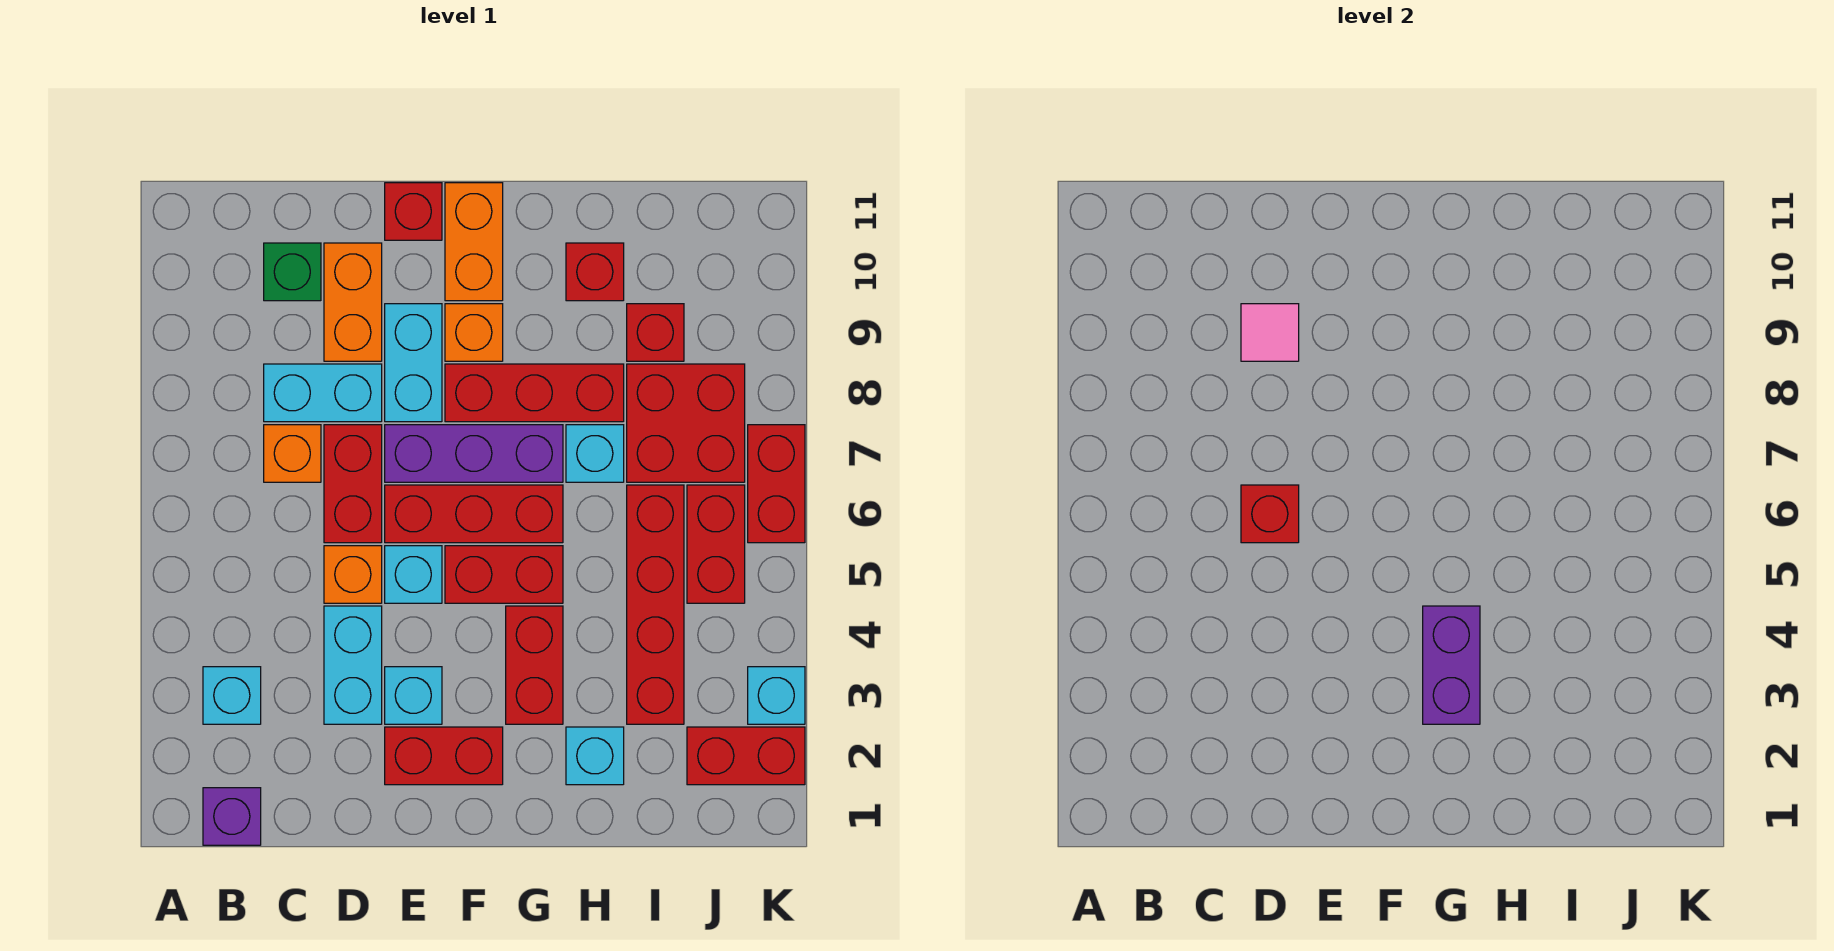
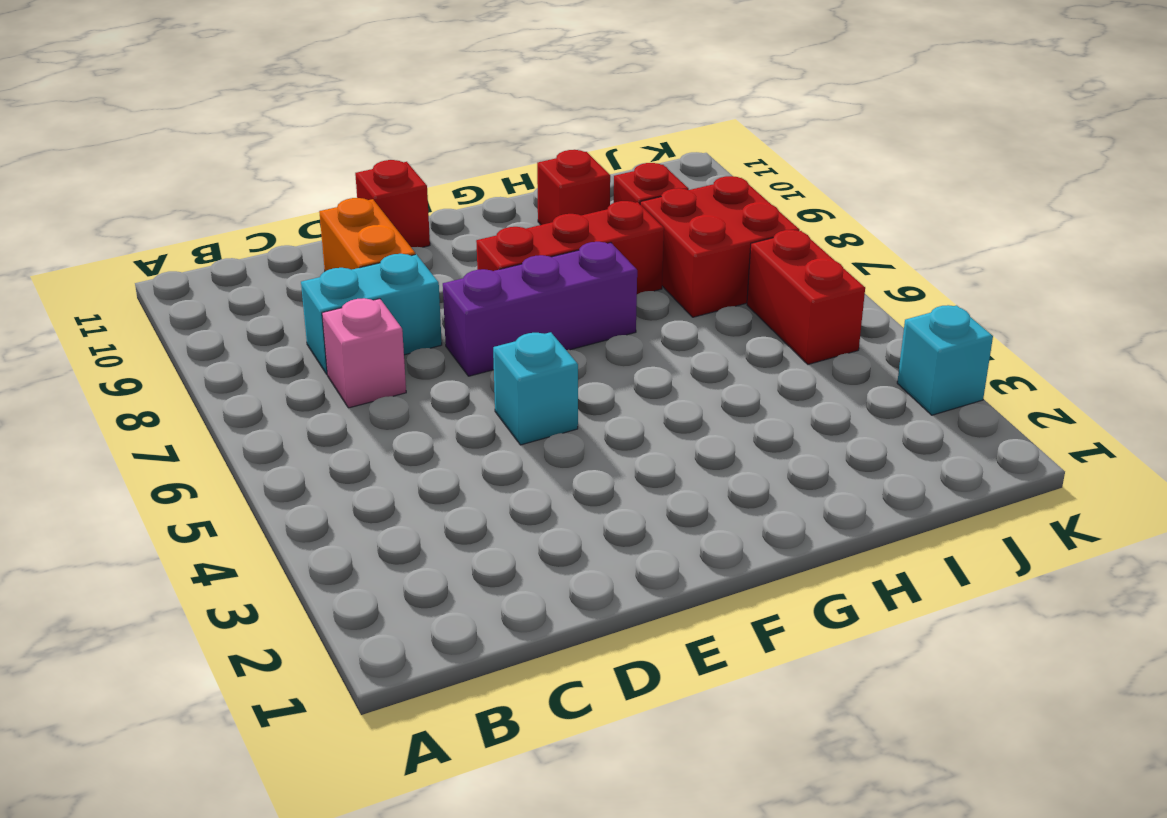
pink brick C7 level 1 -> orange brick C7 level 1
none -> purple brick B1 level 1
none -> cyan brick B3 level 1
none -> green brick C10 level 1
none -> cyan brick D3:D4 level 1

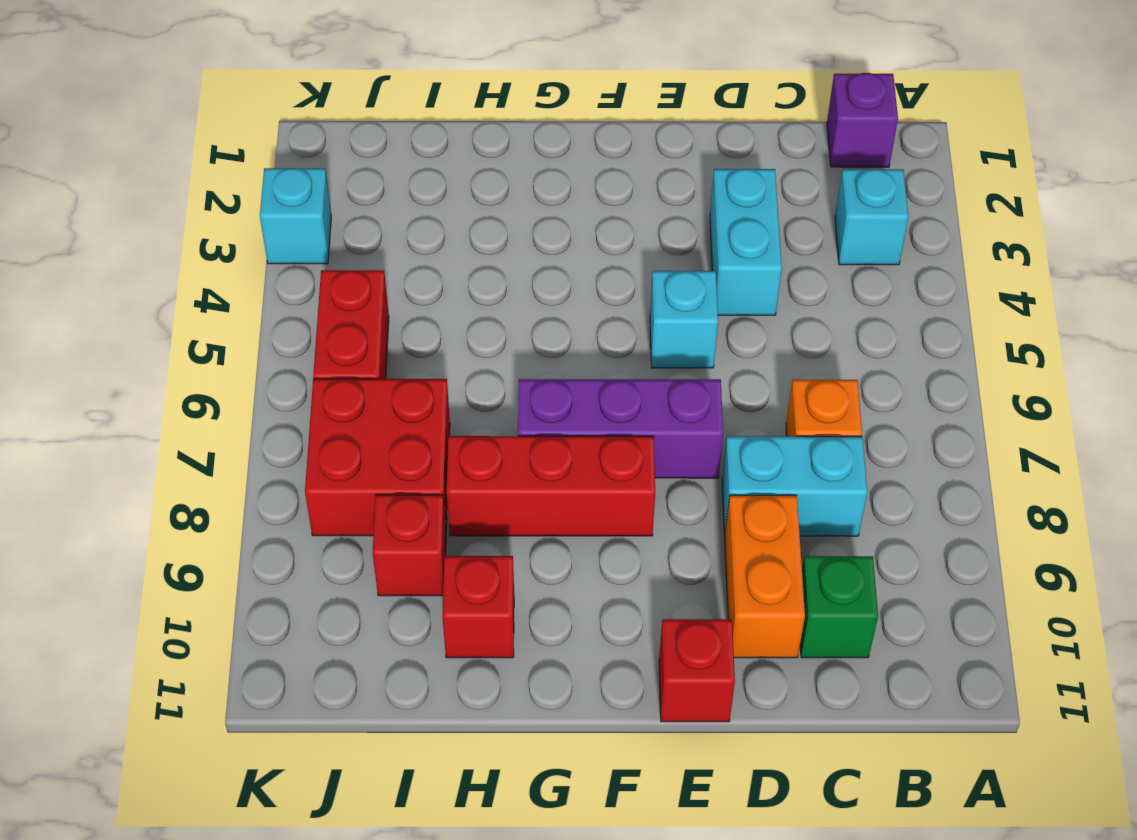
none -> orange brick D5 level 1
none -> red brick D6:D7 level 1
none -> red brick E2:F2 level 1
none -> cyan brick E3 level 1

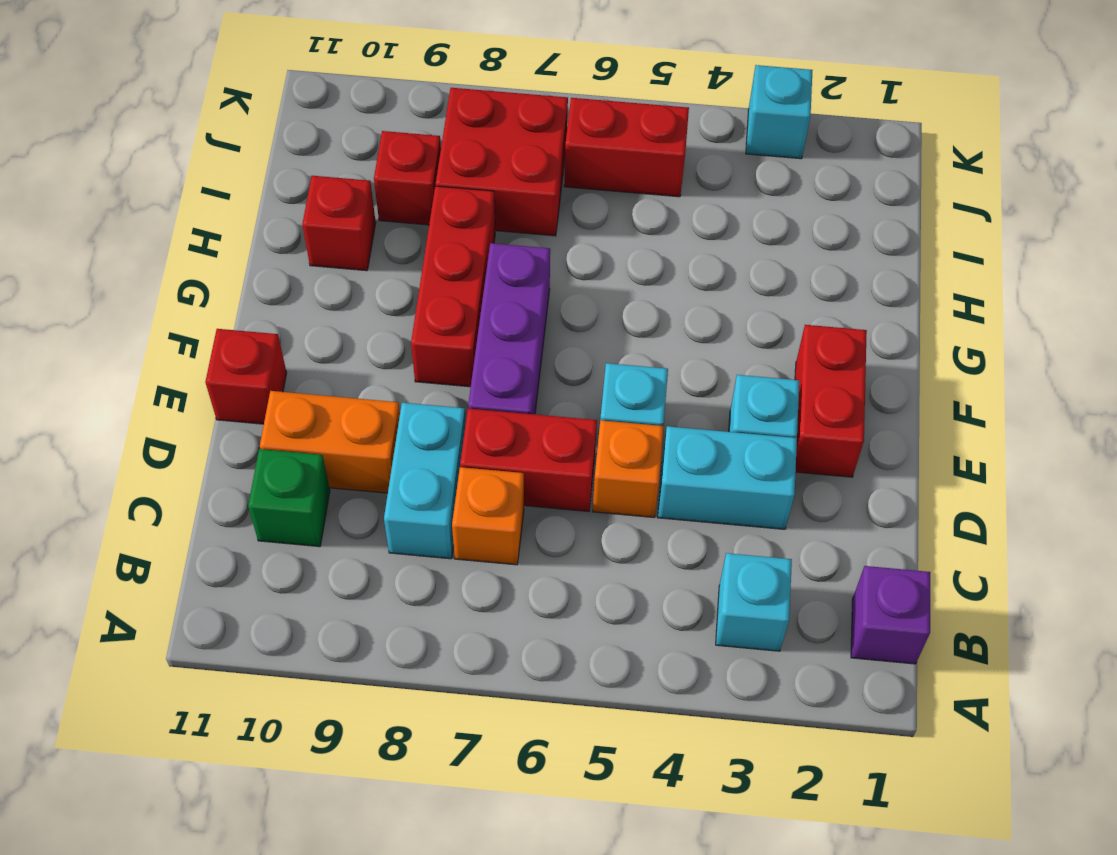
none -> red brick E6:G6 level 1
none -> cyan brick E8:E9 level 1
none -> red brick F5:G5 level 1
none -> orange brick F9 level 1

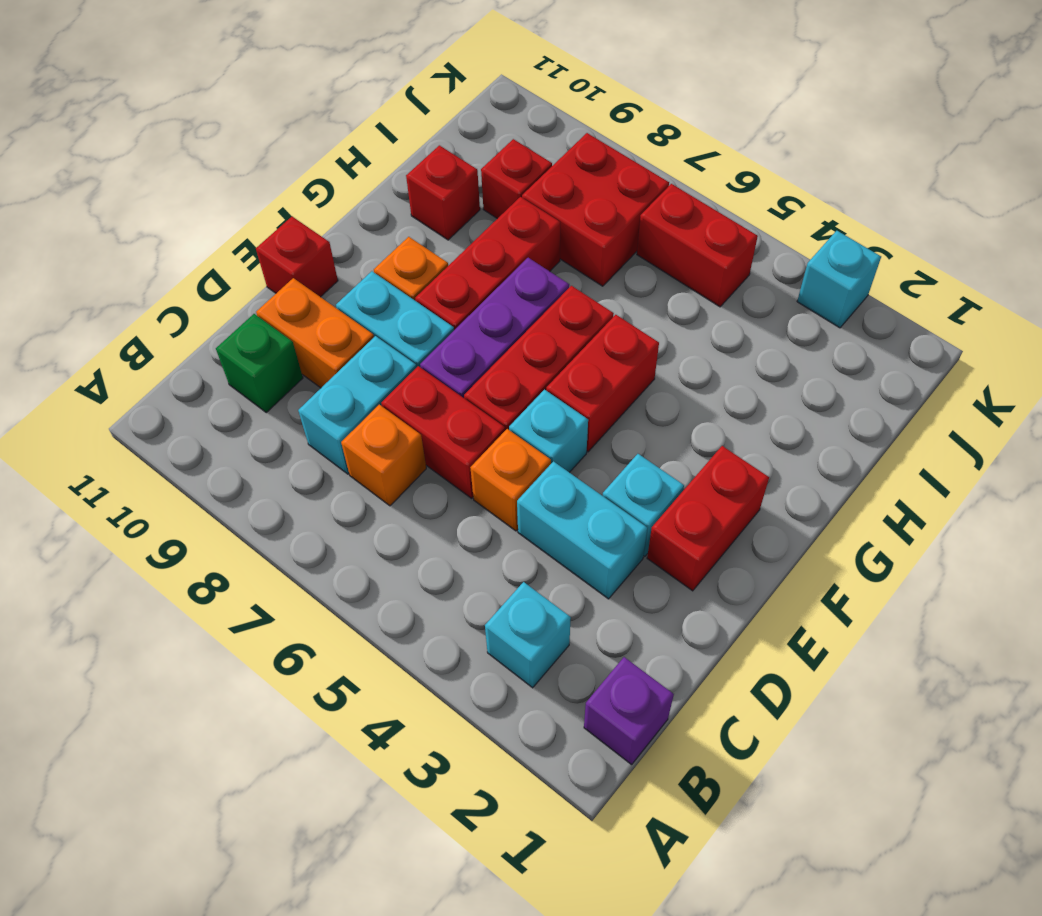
none -> orange brick F10:F11 level 1
none -> red brick G3:G4 level 1
none -> cyan brick H2 level 1
none -> cyan brick H7 level 1

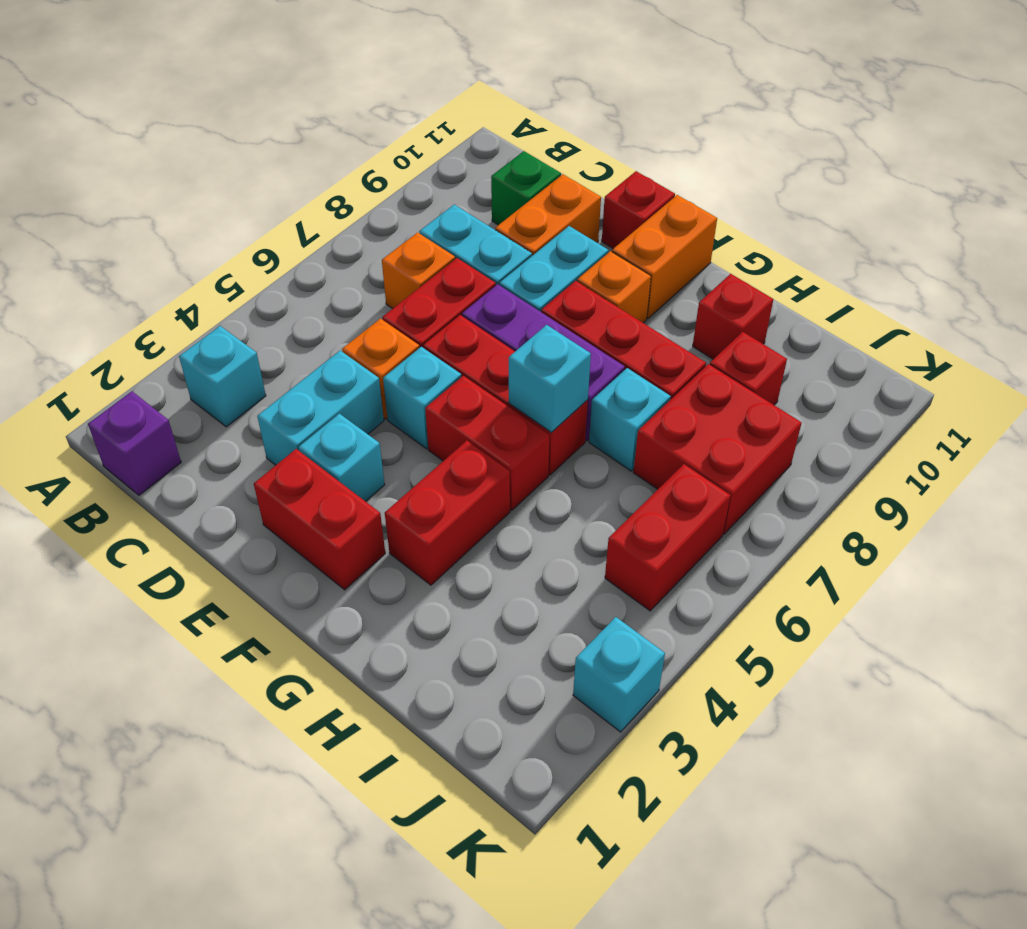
cyan brick G6 level 2 -> cyan brick H2 level 1
none -> red brick I3:I6 level 1
none -> red brick J2:K2 level 1
none -> red brick K6:K7 level 1
none -> red brick D6 level 2

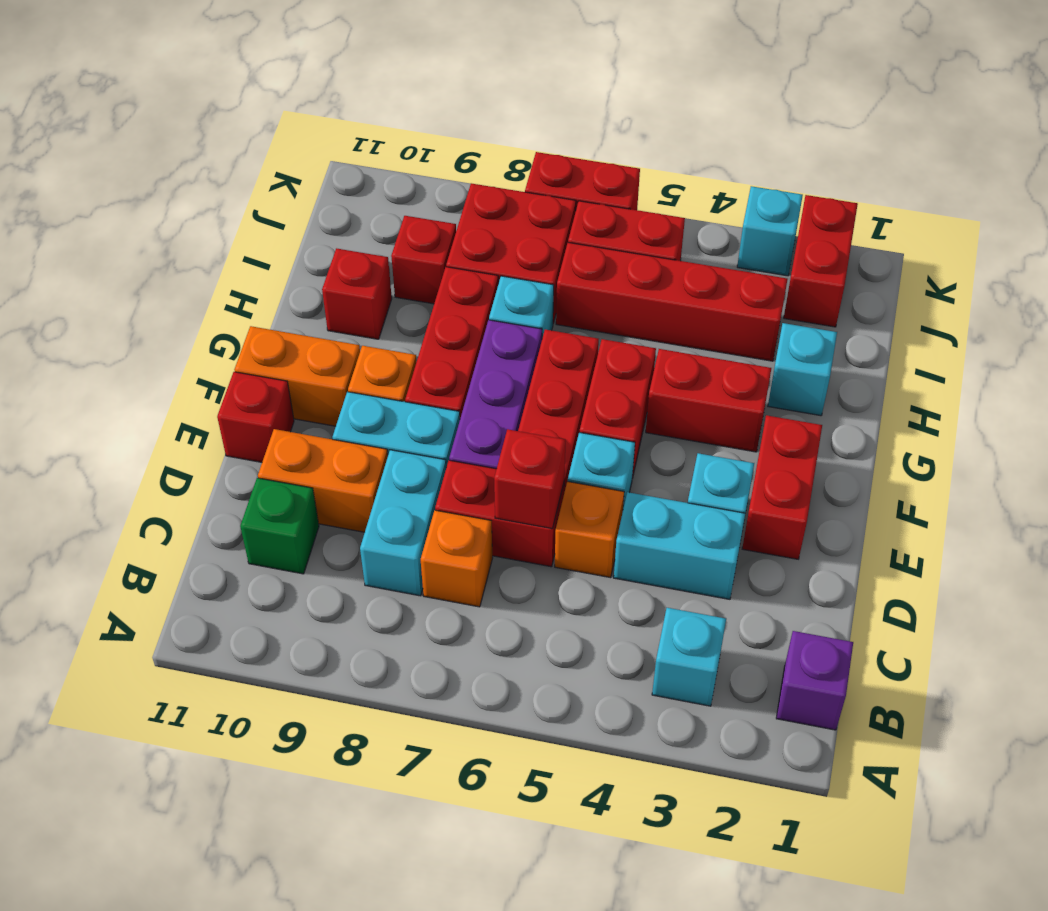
none -> pink tile D9 level 2
none -> purple brick G3:G4 level 2

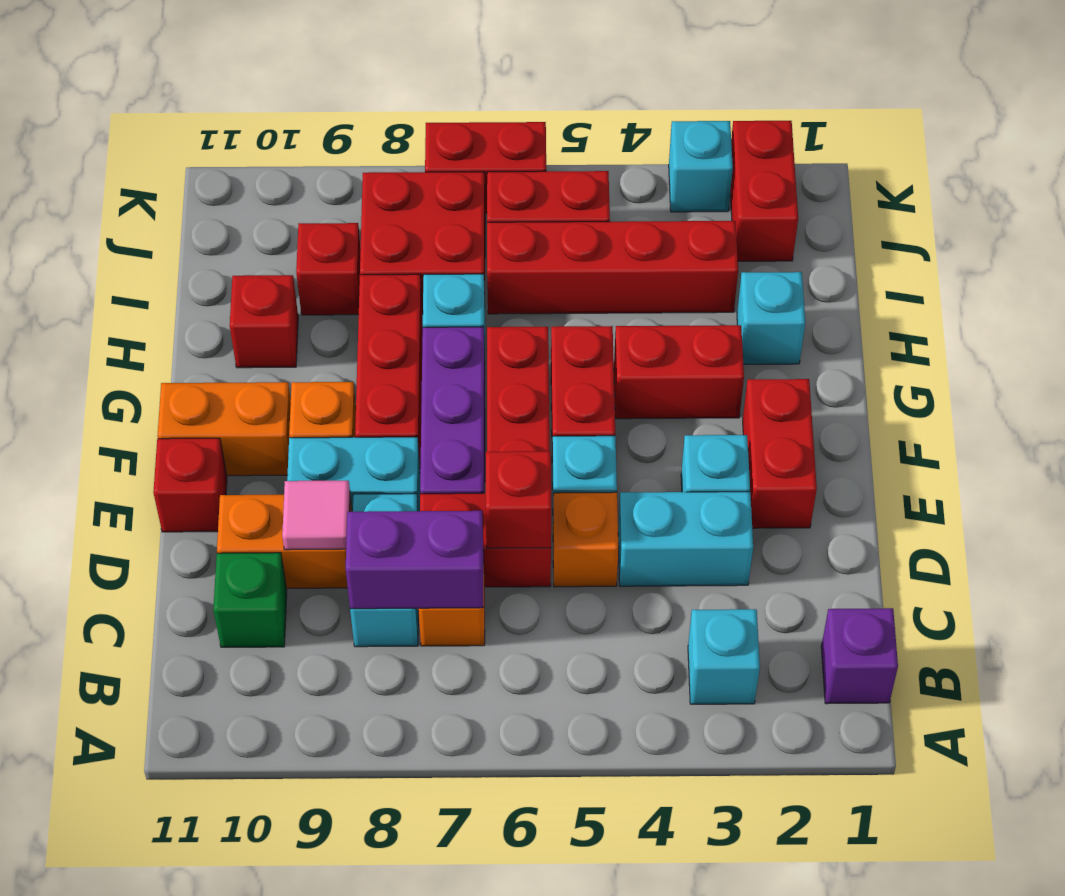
purple brick C7:C8 level 2 -> purple brick G3:G4 level 2

